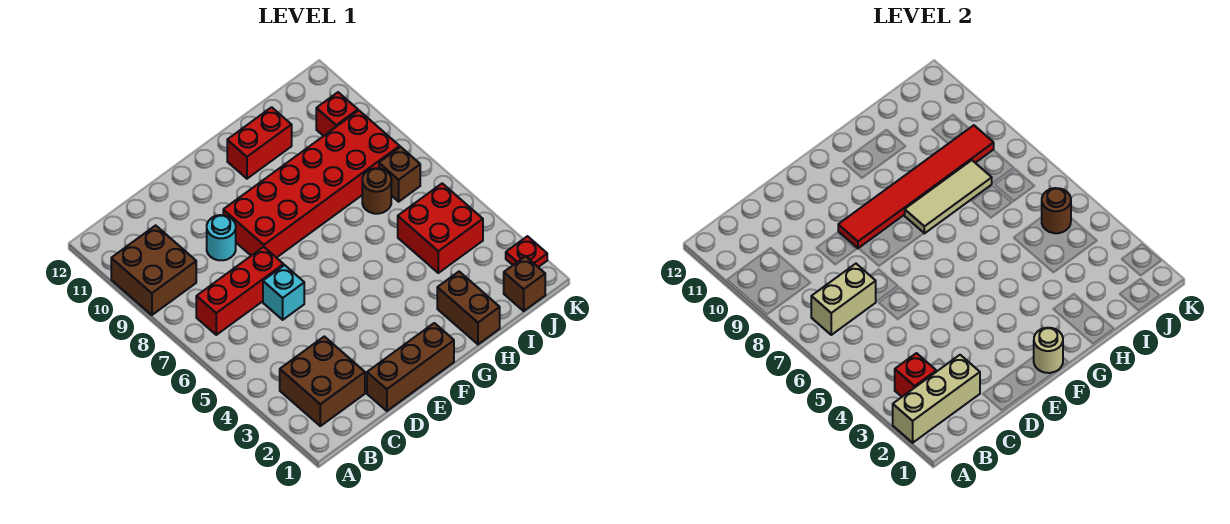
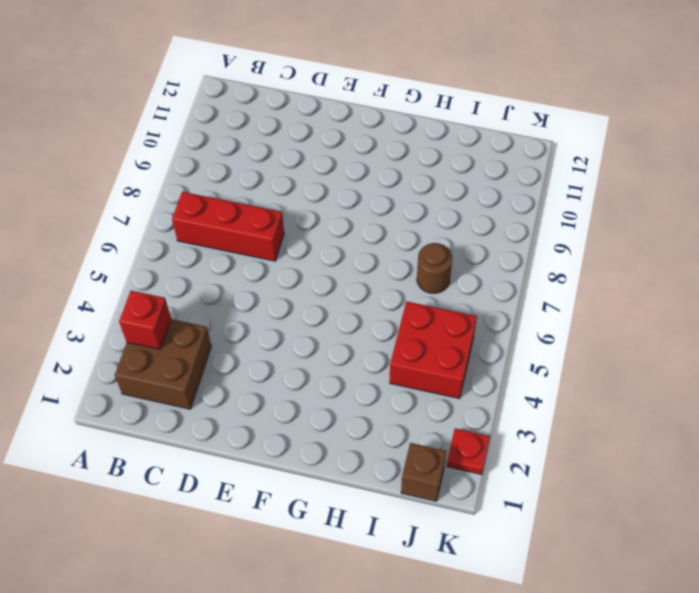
none -> brown brick A9:B10 level 1
none -> brown brick D1:F1 level 1
none -> cyan brick D6 level 1

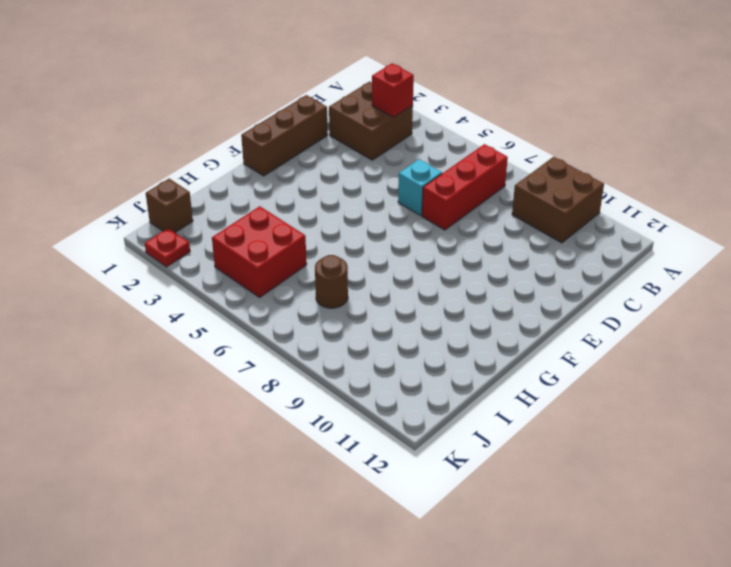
none -> cyan round brick D9 level 1
none -> red brick E8:J9 level 1
none -> red brick G11:H11 level 1

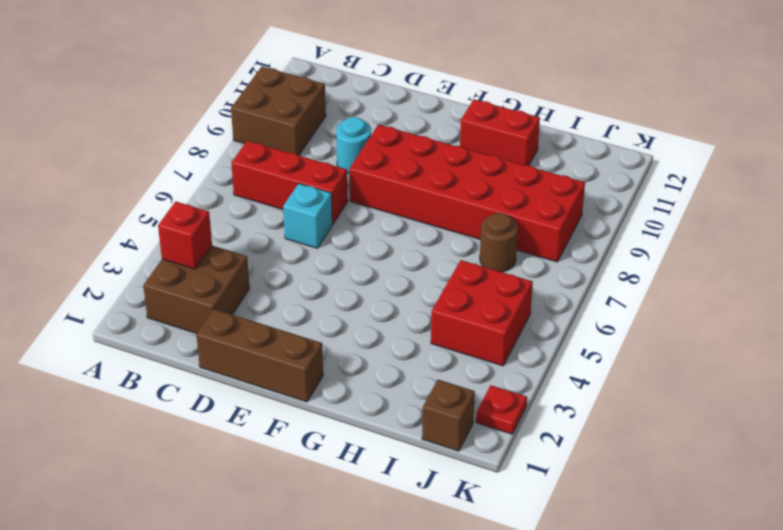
none -> brown brick H1:H2 level 1
none -> brown brick J7 level 1
none -> red brick J10 level 1

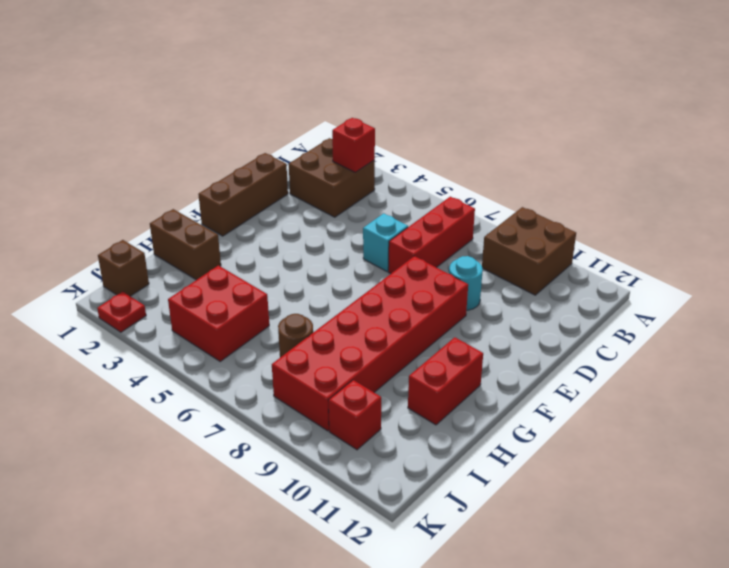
none -> brown brick J7 level 1
none -> tan brick A2:C2 level 2
none -> tan brick B7:C7 level 2

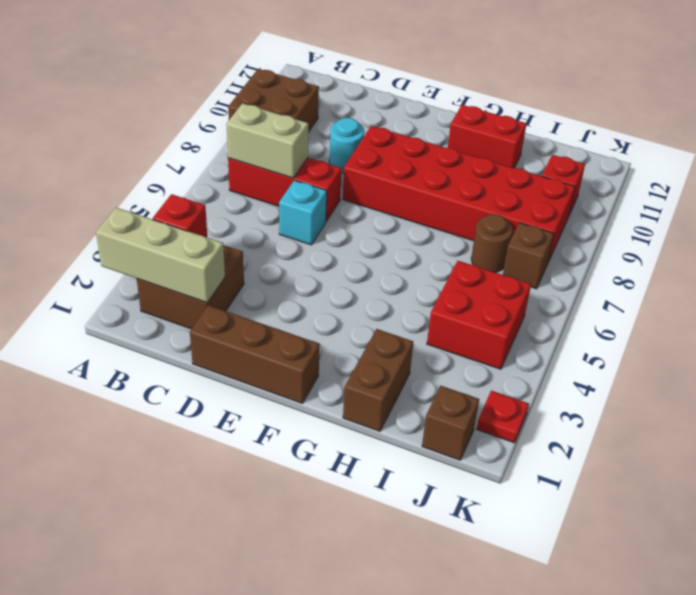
none -> red tile E9:J9 level 2
none -> tan round brick F1 level 2
none -> tan tile G8:I8 level 2

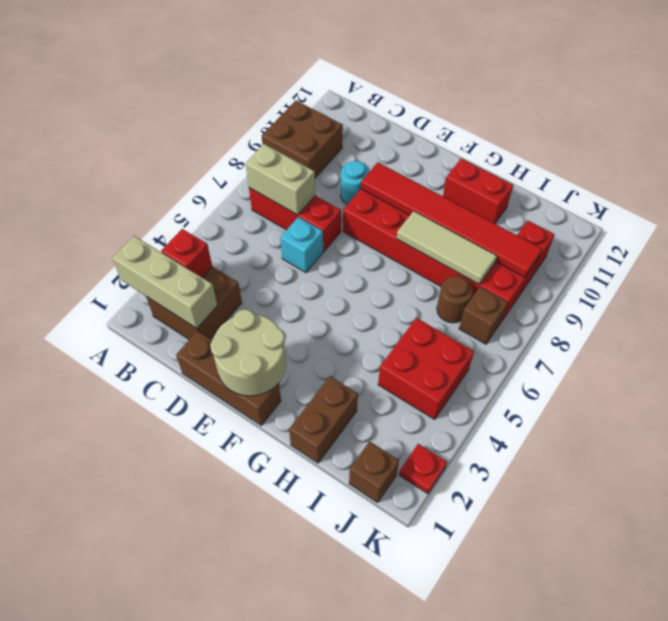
tan round brick E1:F2 level 2 -> tan round brick F1 level 2
none -> brown round brick J5 level 2

